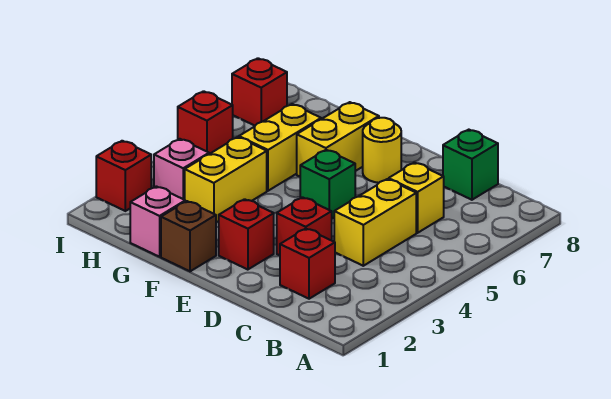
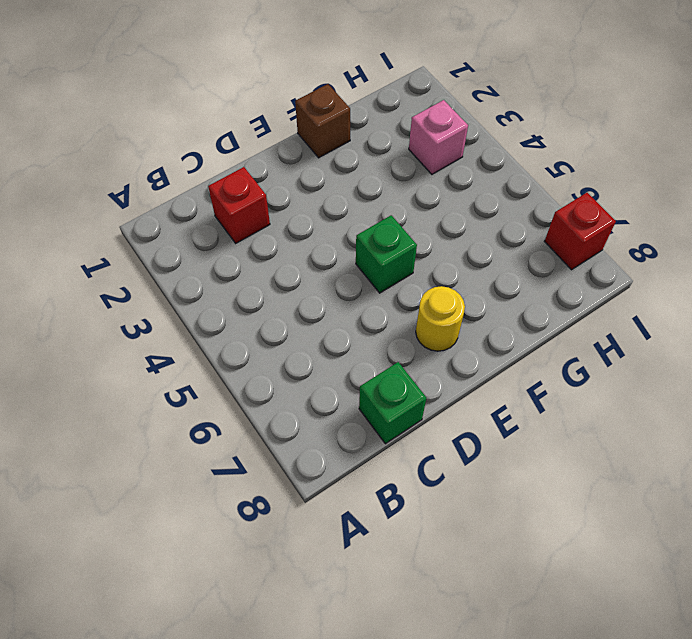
none -> yellow brick C4:C5 level 1
none -> yellow brick C6 level 1
none -> red brick D3 level 1

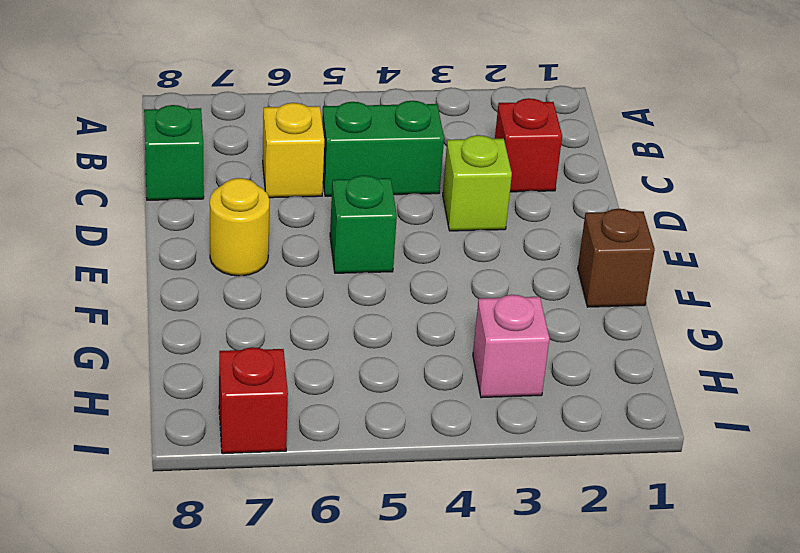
green brick C4:C5 level 1 -> yellow brick C4:C5 level 1
lime brick D3 level 1 -> red brick D3 level 1
none -> red brick E2 level 1
none -> yellow brick F6:F7 level 1
none -> pink brick G1 level 1

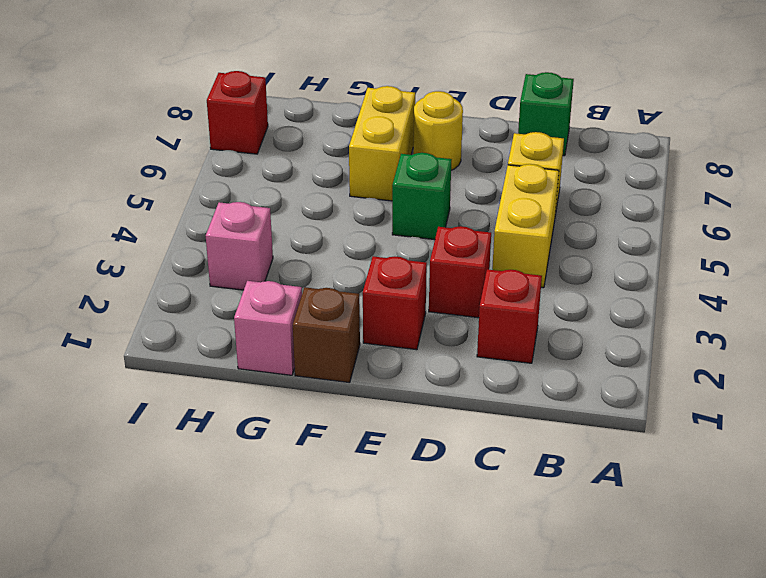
none -> yellow brick G3:G4 level 1
none -> yellow brick G5:G6 level 1
none -> red brick I2 level 1

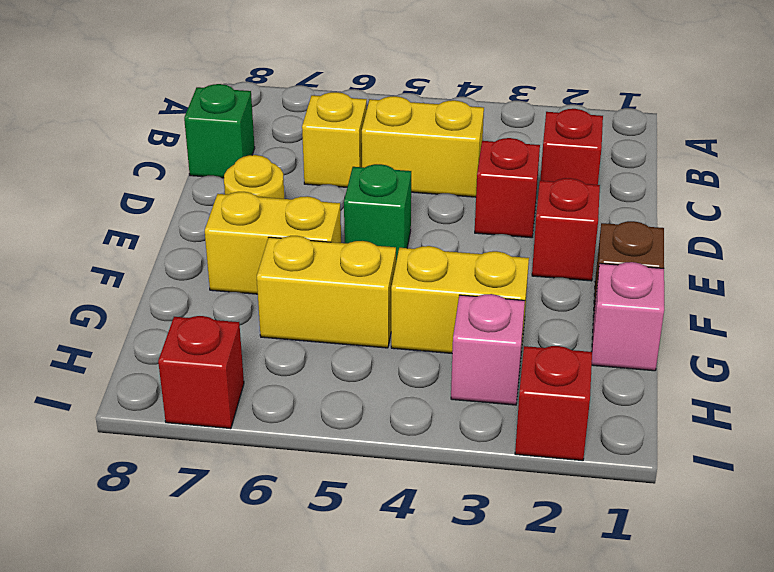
none -> red brick I5 level 1

